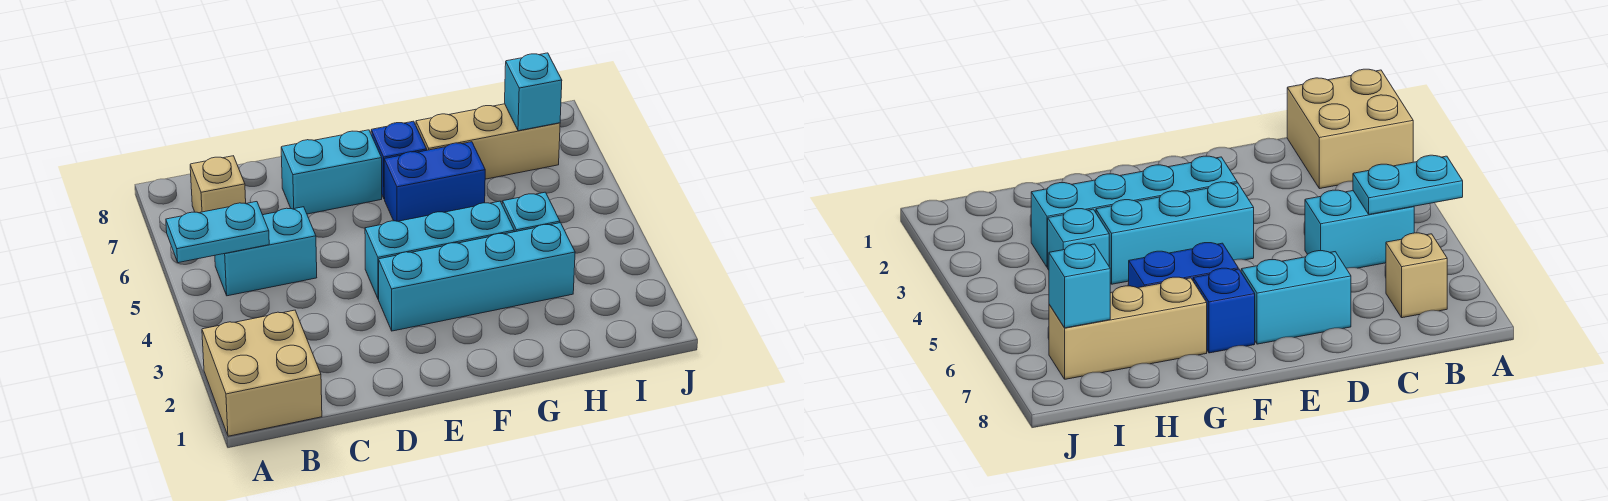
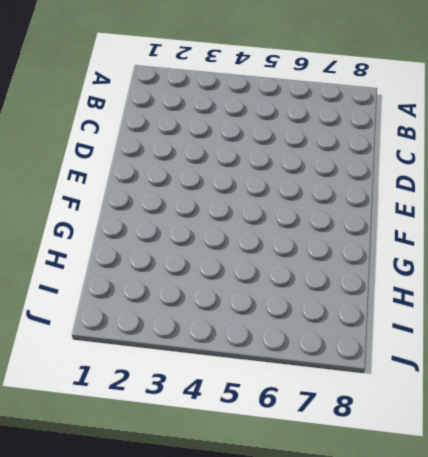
none -> tan brick A1:B2 level 1
none -> cyan brick B5:C5 level 1
none -> tan brick B7 level 1

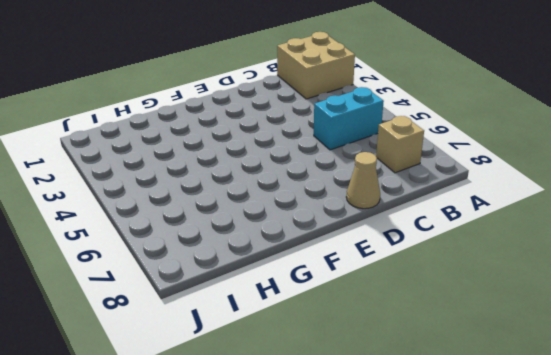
tan cone D8 level 1 -> none
none -> cyan brick D7:E7 level 1
none -> cyan brick E3:H3 level 1
none -> cyan brick E4:G4 level 1

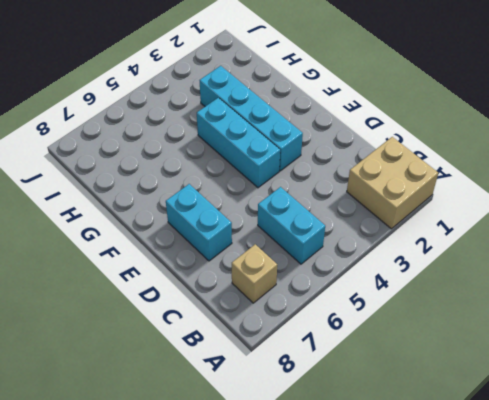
none -> blue brick F6:G6 level 1
none -> blue brick F7 level 1
none -> tan brick G7:I7 level 1

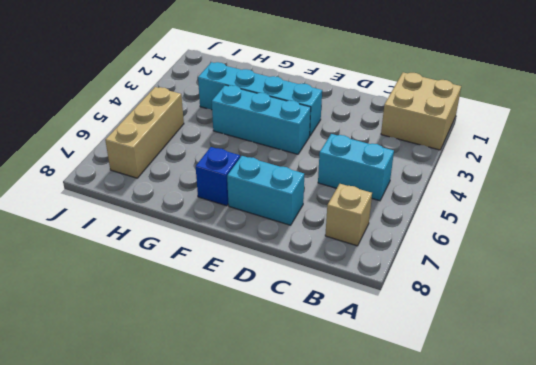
tan brick I5:I7 level 1 -> tan brick G7:I7 level 1
none -> blue brick F6:G6 level 1
none -> cyan brick H4 level 1
none -> cyan plate A5:B5 level 2

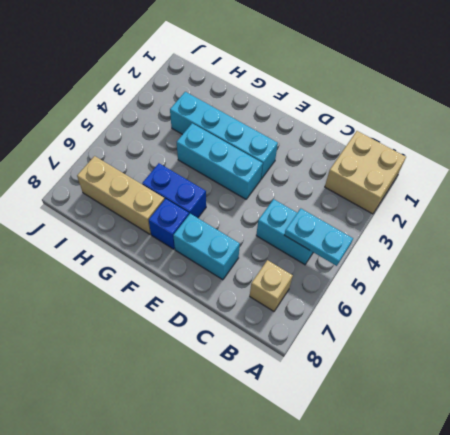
none -> cyan brick H4 level 1
none -> cyan brick I7 level 2

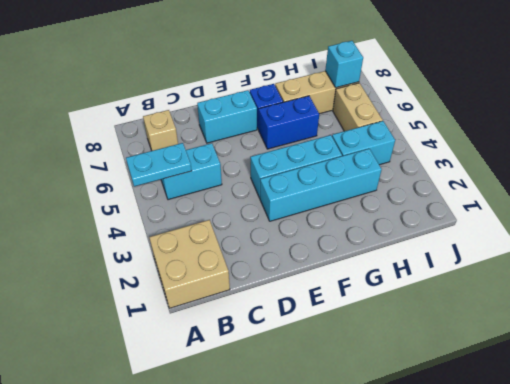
cyan brick H4:I4 level 1 -> cyan brick H4 level 1
tan brick I5:I6 level 1 -> none

